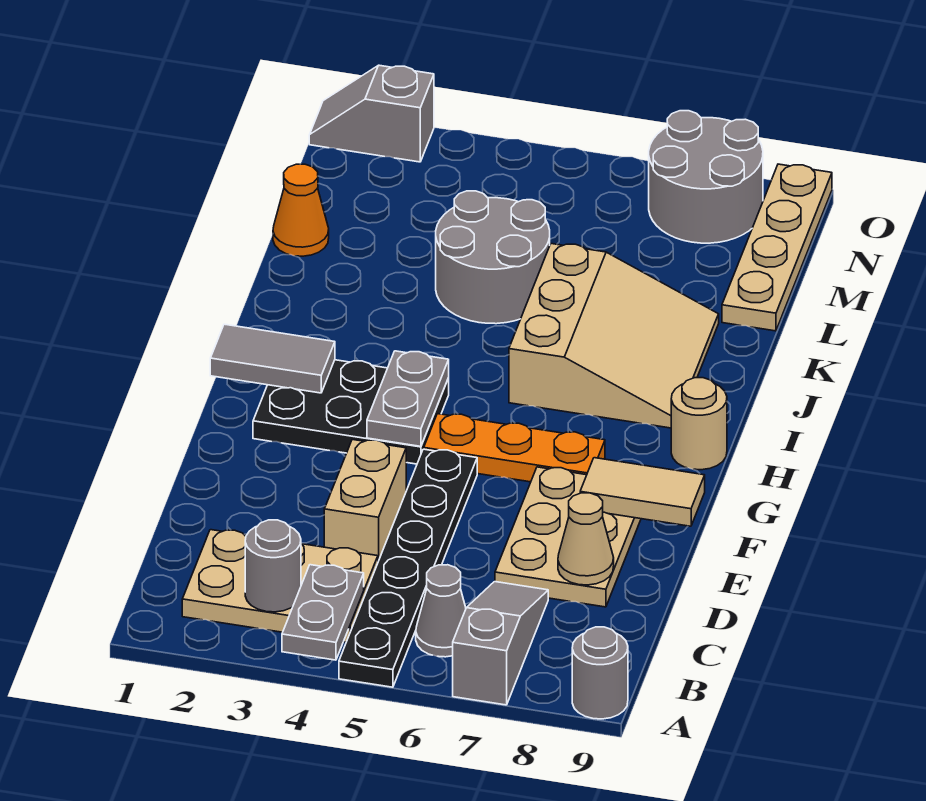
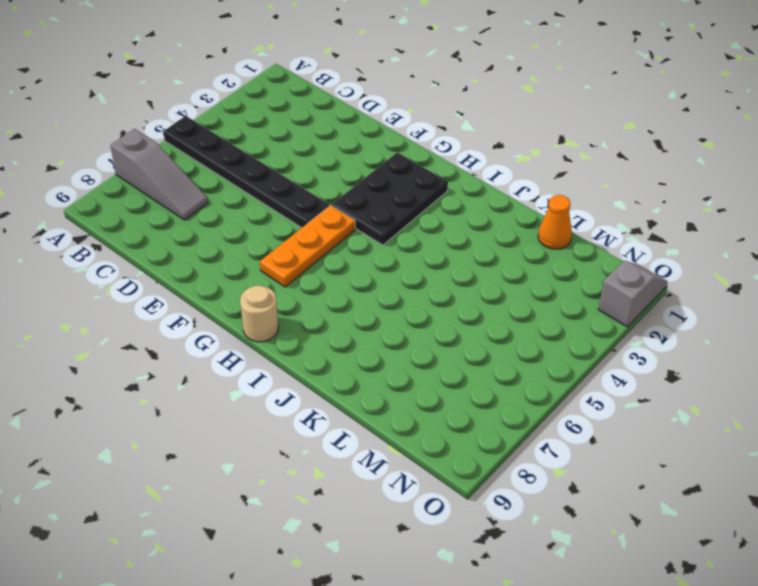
none -> grey round brick A9 level 1
none -> tan plate B2:C4 level 1
none -> grey cone B6 level 1

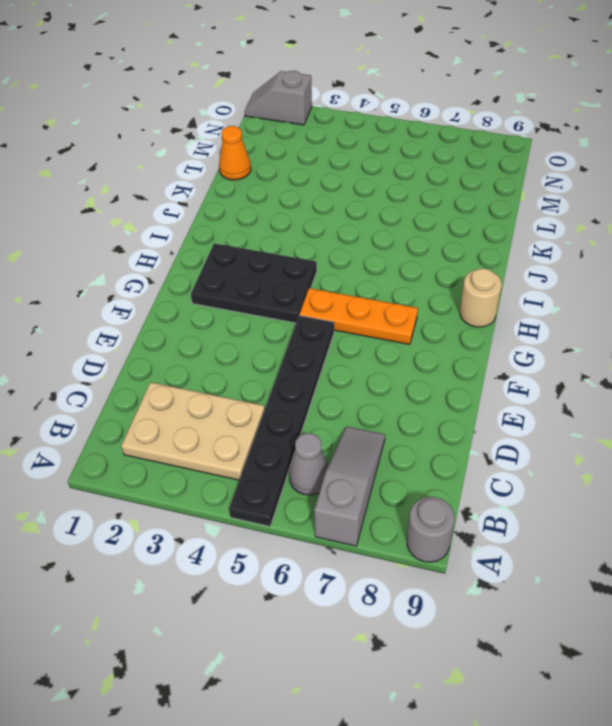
none -> tan brick D4:E4 level 1
none -> tan plate D7:F8 level 1
none -> tan slope I6:K8 level 1 top 6

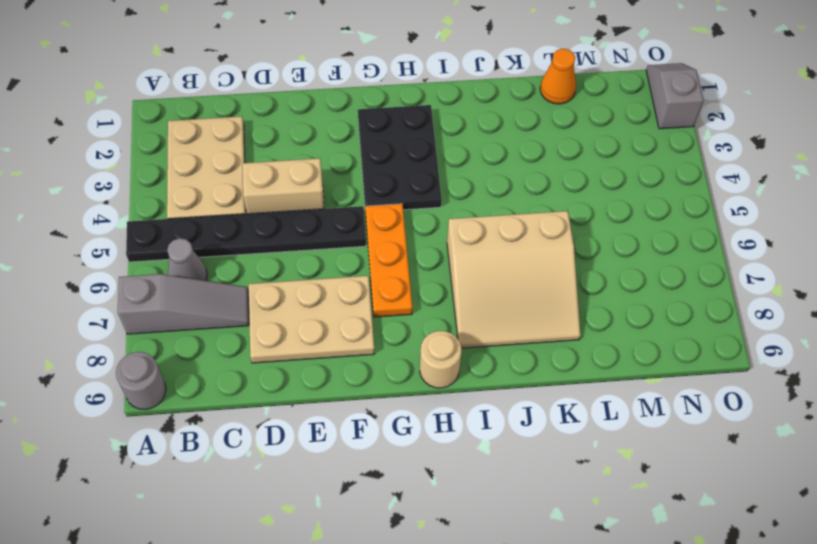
none -> grey round brick K4:L5 level 1
none -> tan plate L9:O9 level 1
none -> grey round brick N7:O8 level 1

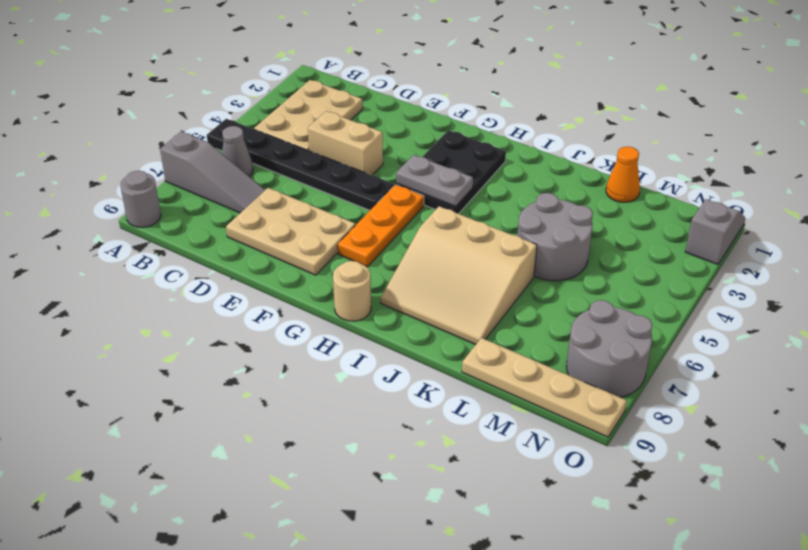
none -> grey plate A4:B4 level 2
none -> grey round brick B3 level 2
none -> tan cone D8 level 2

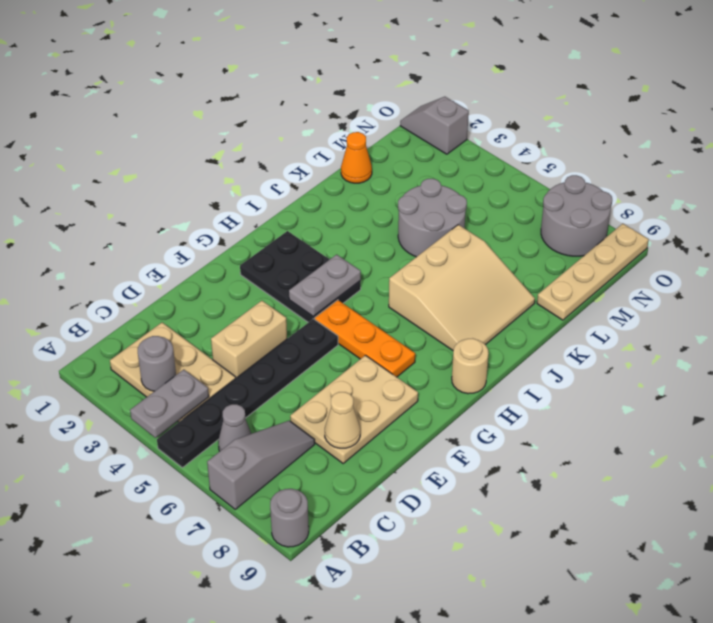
none -> tan tile F8:F9 level 2
none -> grey tile H1:H2 level 2

